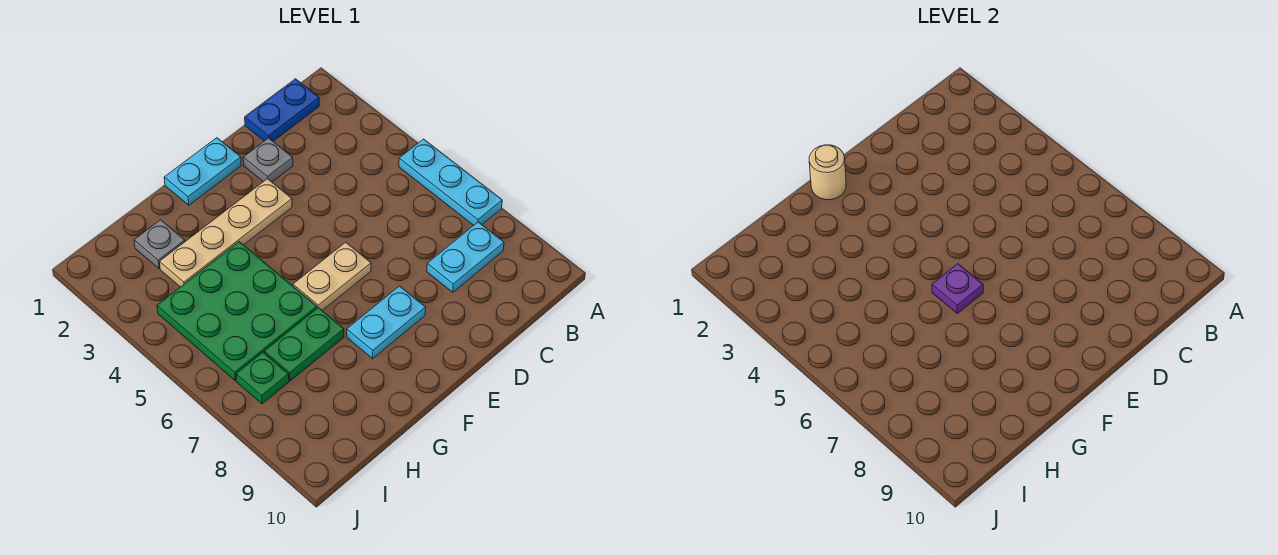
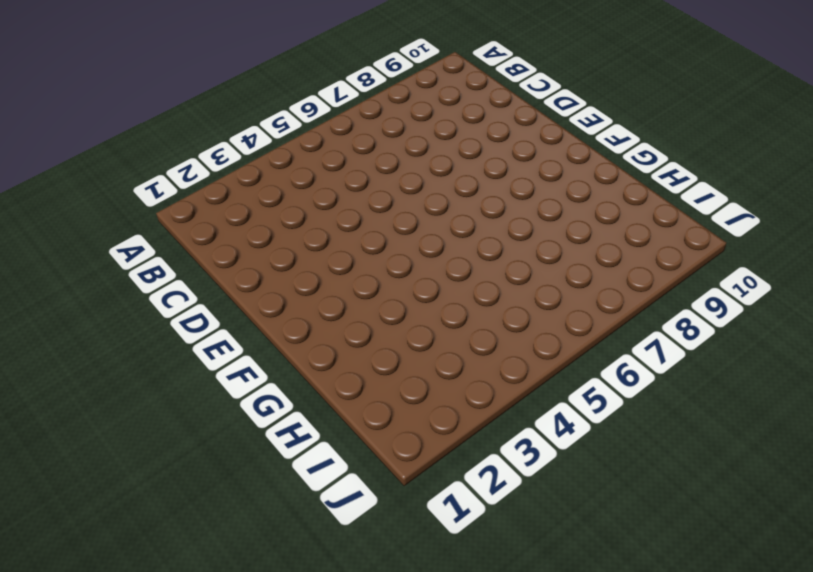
none -> cyan plate A5:A7 level 1
none -> blue plate B1:C1 level 1
none -> cyan plate B8:C8 level 1

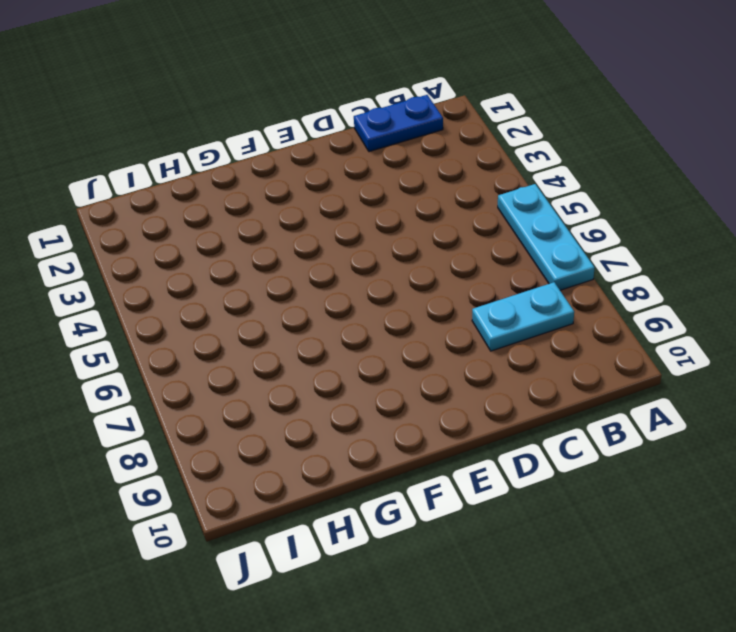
none -> grey plate D2 level 1
none -> cyan plate E1:F1 level 1
none -> tan plate E3:H3 level 1

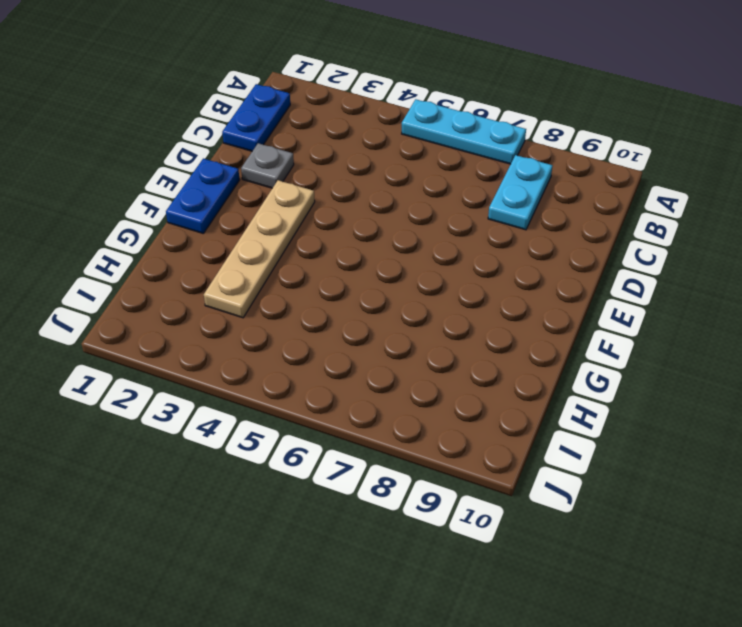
blue plate E1:F1 level 1 -> cyan plate E1:F1 level 1
none -> tan plate E6:F6 level 1
none -> cyan plate E8:F8 level 1
none -> green plate G4:I6 level 1

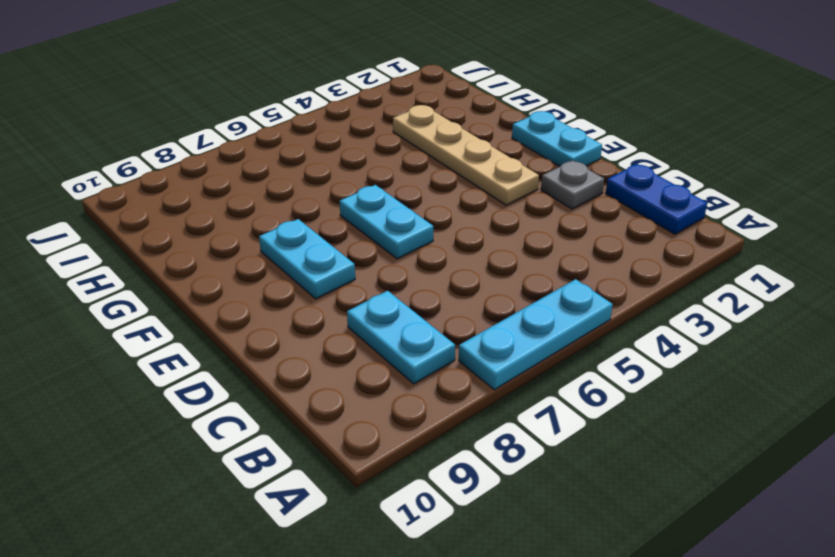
cyan plate E6:F6 level 1 -> tan plate E6:F6 level 1
none -> green plate G4:I6 level 1
none -> green plate G7:H7 level 1
none -> grey plate H2 level 1

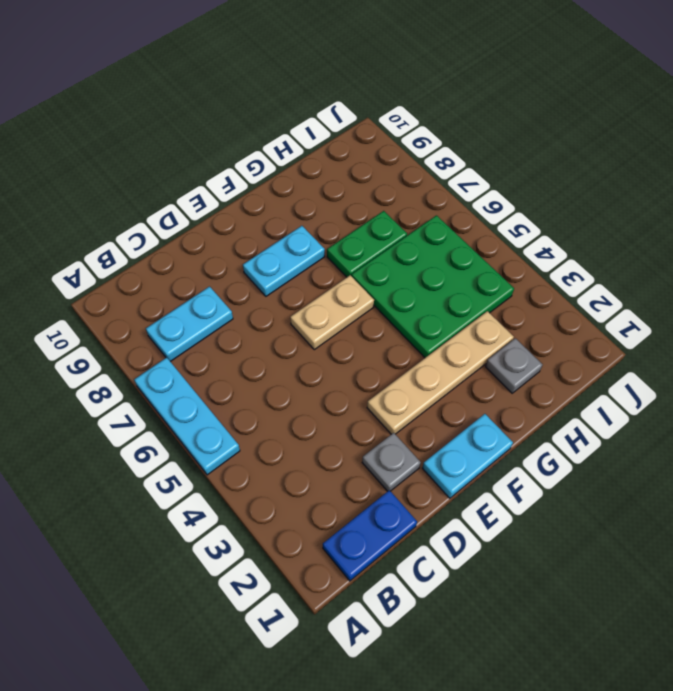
none -> green plate I7 level 1
none -> tan round brick F1 level 2
none -> purple plate F6 level 2

